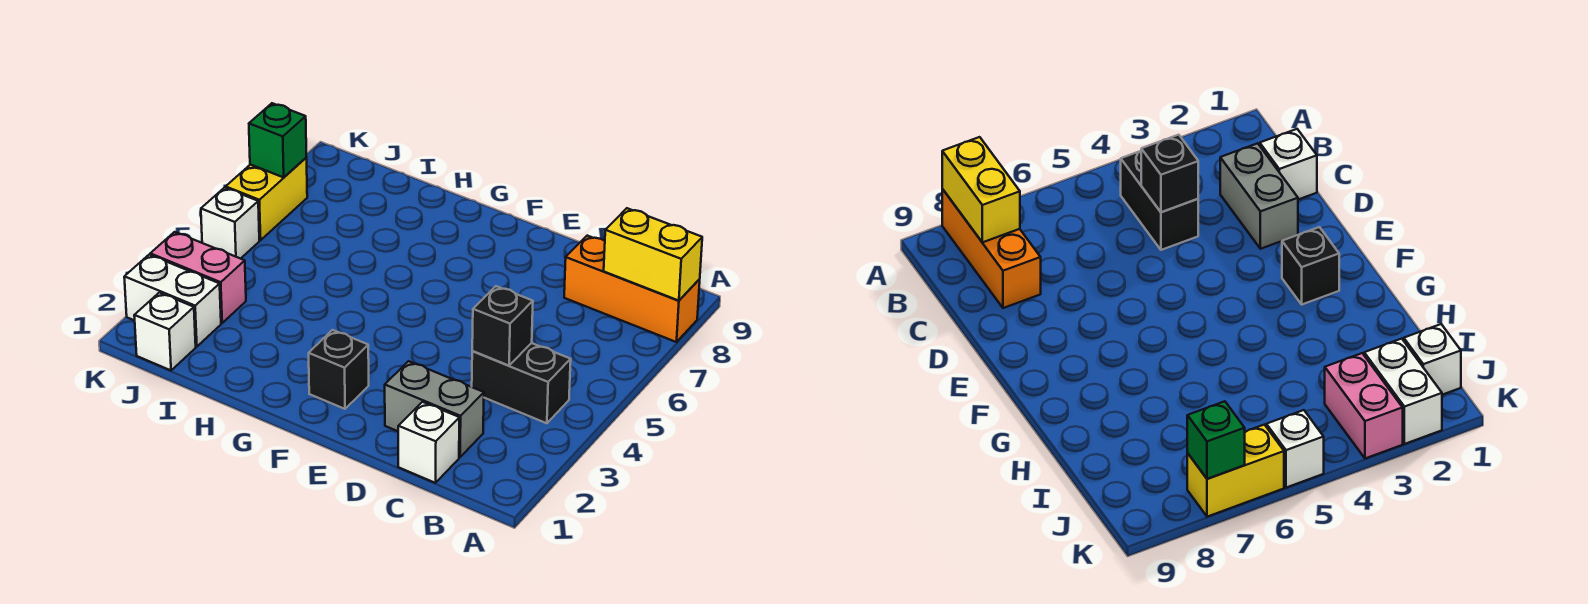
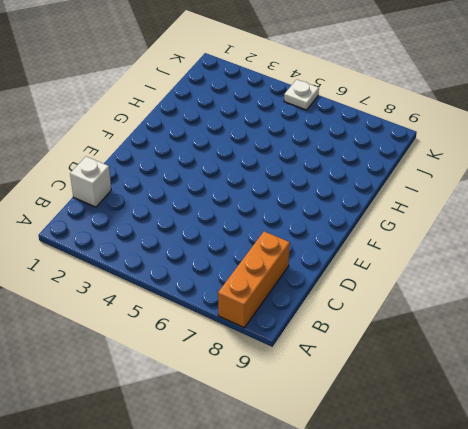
white plate K5 level 1 -> white brick K5 level 1
none -> black brick B4:C4 level 1
none -> grey brick C2:D2 level 1
none -> black brick F2 level 1

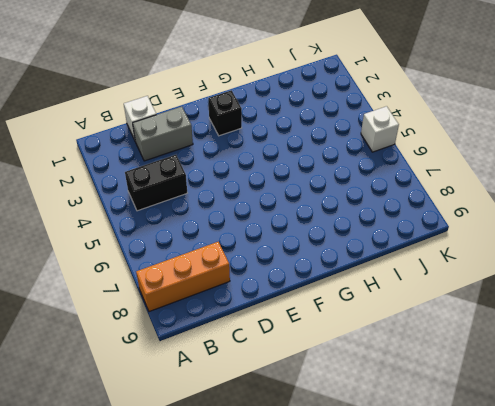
none -> white brick J1 level 1
none -> white brick J2:K2 level 1
none -> pink brick J3:K3 level 1

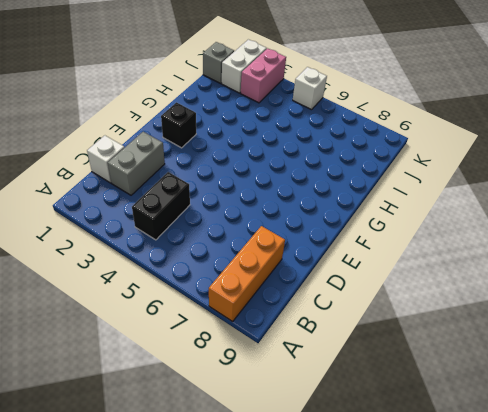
grey brick J1 level 1 -> white brick J1 level 1
none -> yellow brick K6:K7 level 1
none -> yellow brick A8:B8 level 2
none -> black brick C4 level 2

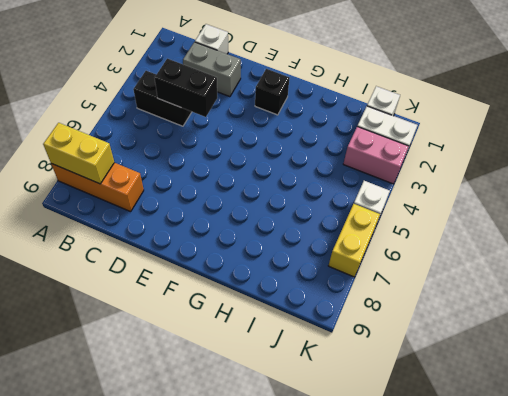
black brick C4:D4 level 2 -> black brick C4 level 2
none -> green brick K7 level 2

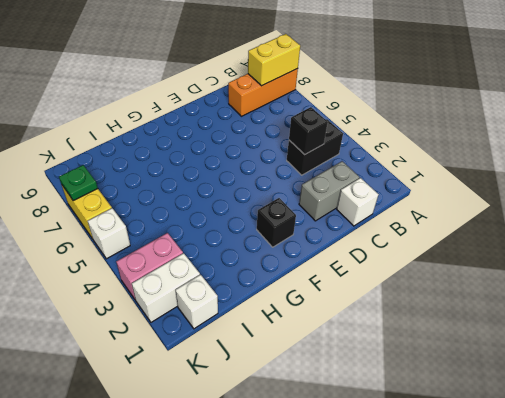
green plate K7 level 2 -> green brick K7 level 2

